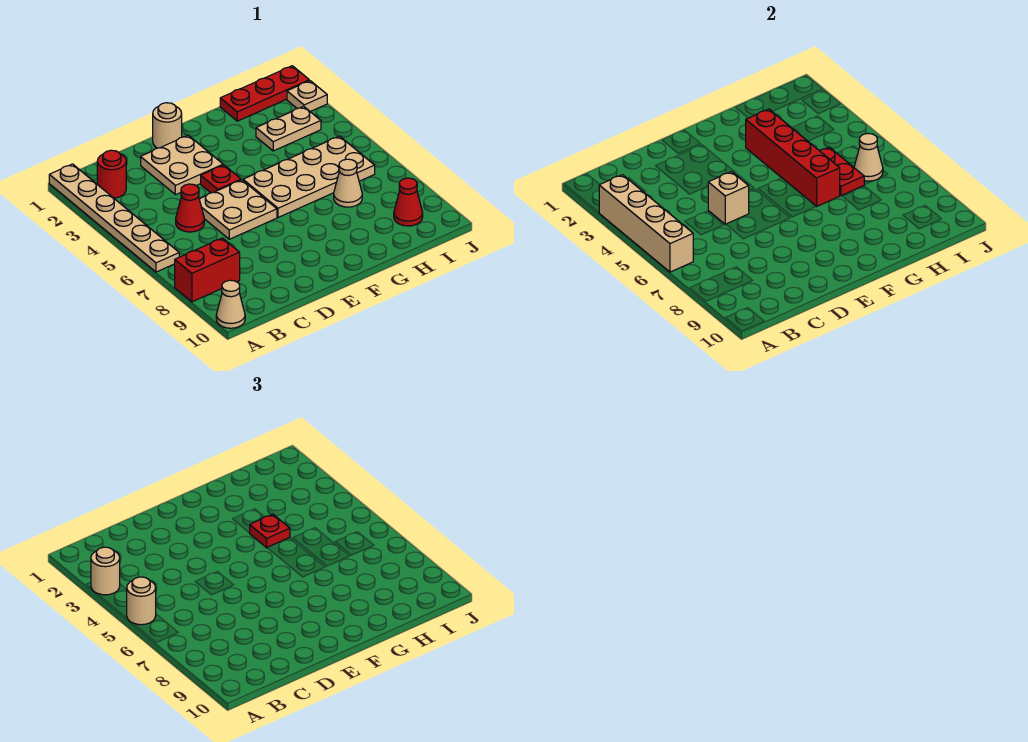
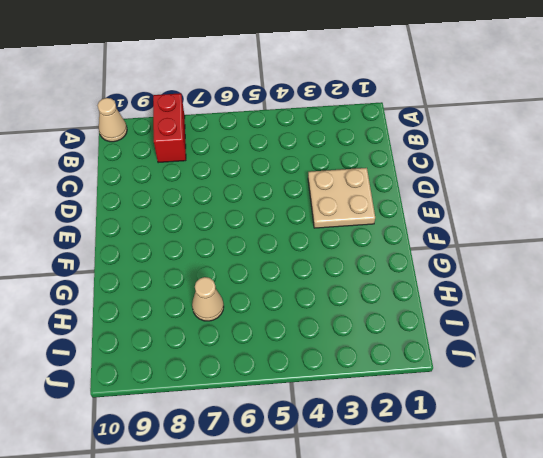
none -> tan plate A1:A6 level 1
none -> red round brick B2 level 1
none -> red cone C5 level 1

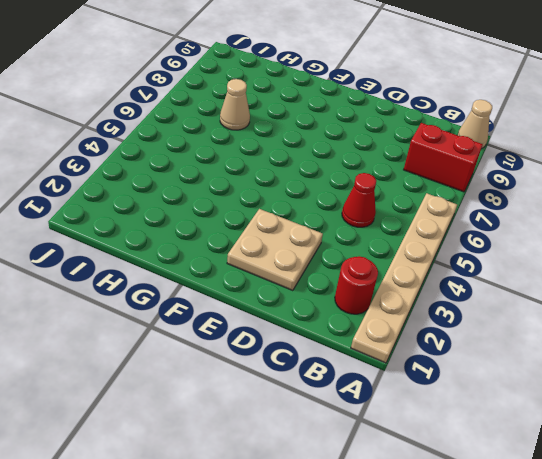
none -> tan plate D5:E6 level 1
none -> tan round brick E1 level 1
none -> red plate E4 level 1

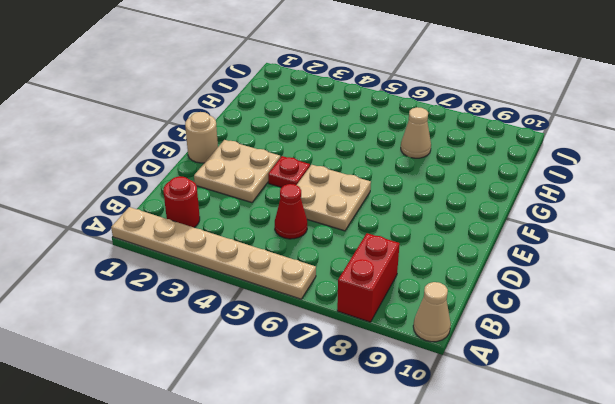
none -> tan plate F5:I6 level 1
none -> red plate H1:J1 level 1
none -> tan plate H3:I3 level 1

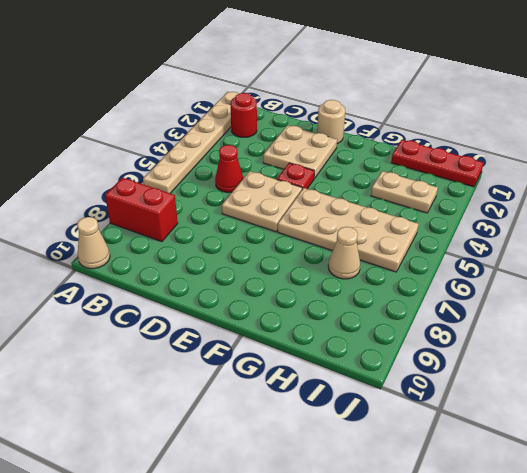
none -> red cone I9 level 1
none -> tan plate J2 level 1
none -> tan brick A3:A6 level 2

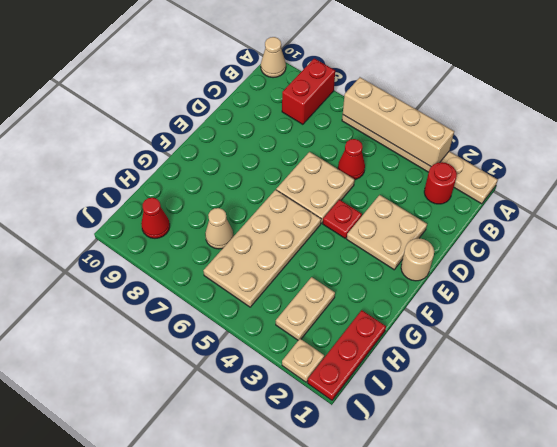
none -> tan brick D5 level 2
none -> red brick G3:G6 level 2
none -> red plate H5:H6 level 2

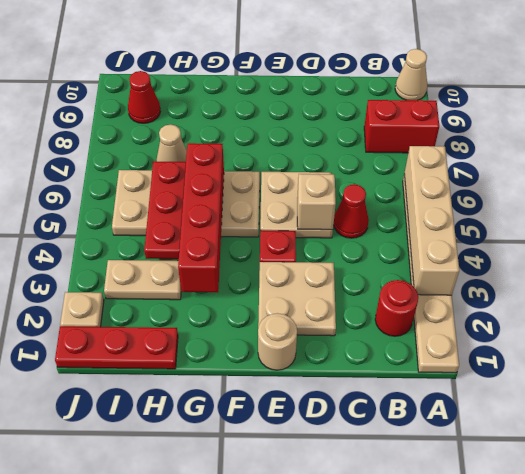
red plate H4:H6 level 2 -> red plate H5:H6 level 2
none -> tan cone I6 level 2
none -> tan round brick A3 level 3
none -> tan round brick A5 level 3

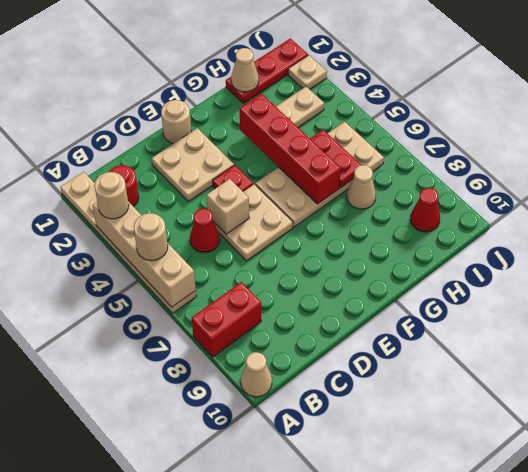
tan cone H1 level 2 -> tan cone I6 level 2
none -> red plate G4 level 3

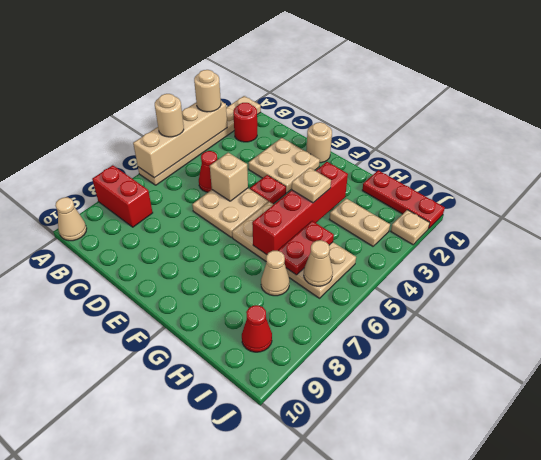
tan plate G4 level 3 -> red plate G4 level 3

